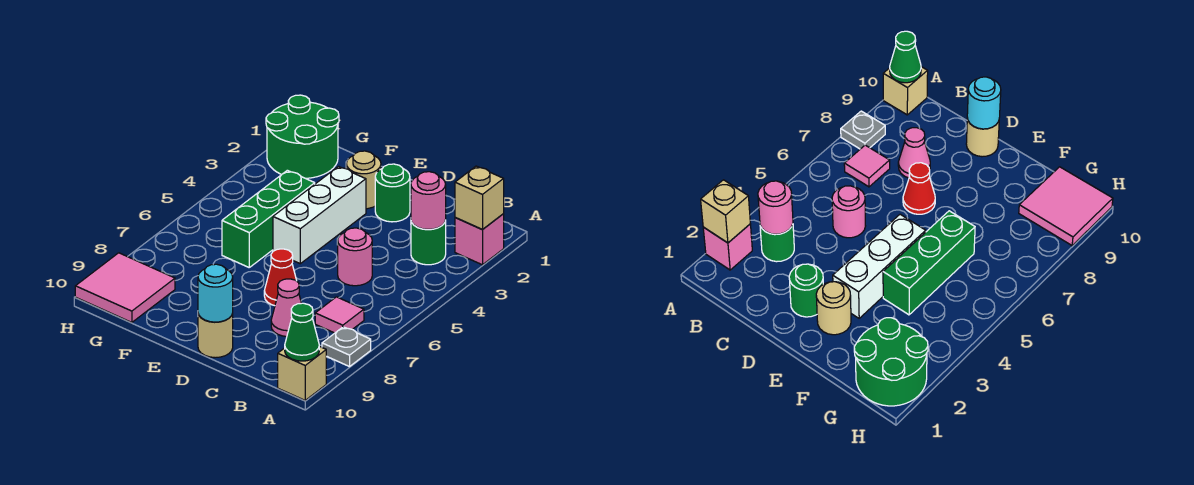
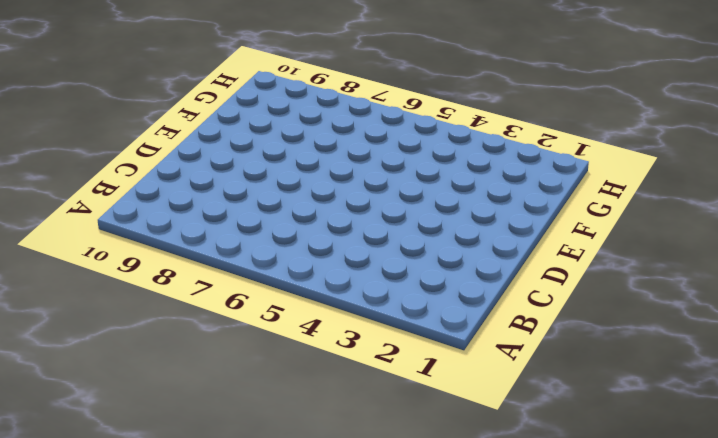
none -> pink brick A2 level 1
none -> grey plate A8 level 1
none -> tan brick A10 level 1

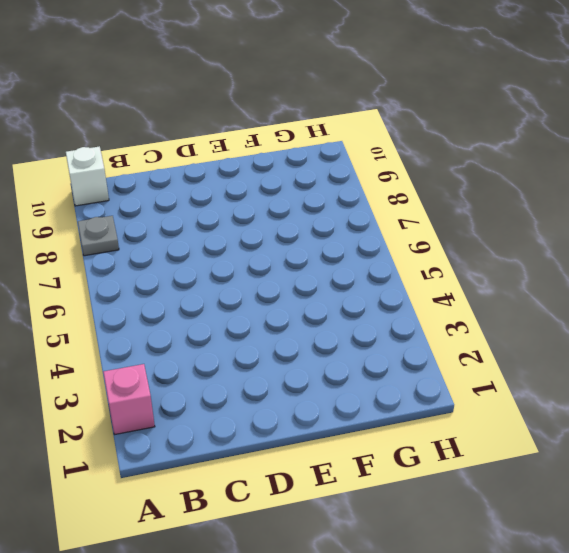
white brick A10 level 1 -> tan brick A10 level 1
none -> green round brick B3 level 1
none -> pink tile B7 level 1
none -> pink round brick C5 level 1

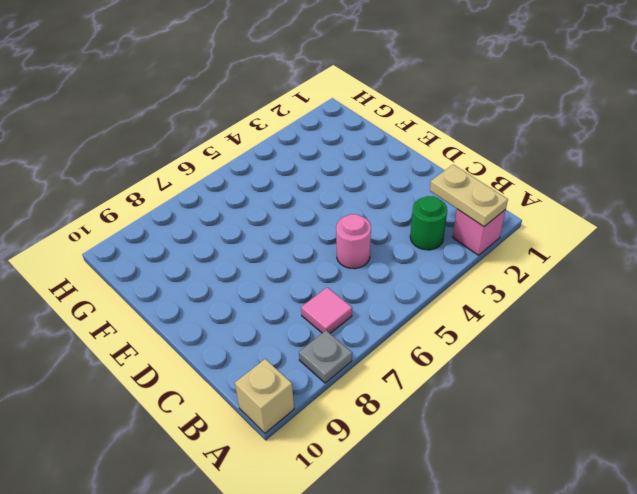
tan plate A2:B2 level 2 -> tan brick A2 level 2
none -> pink cone C8 level 1
none -> green round brick D2 level 1
none -> red cone D7 level 1

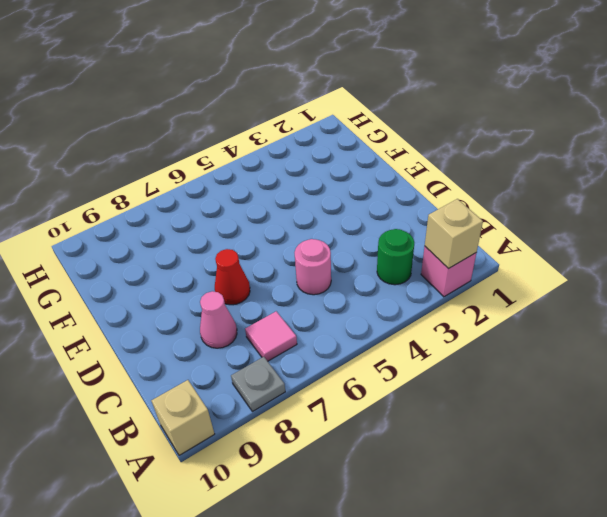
none -> green round brick D2 level 1
none -> tan round brick D10 level 1
none -> tan round brick E2 level 1

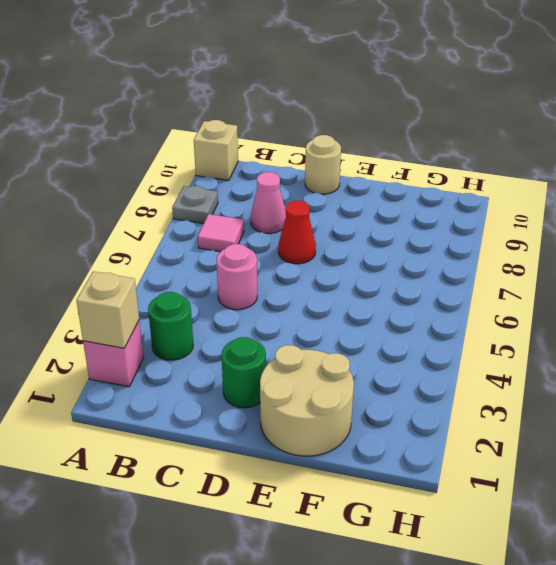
tan round brick E1:F2 level 1 -> tan round brick E2 level 1
none -> white brick E3:E5 level 1
none -> green brick F4:F6 level 1
none -> green round brick G1:H2 level 1

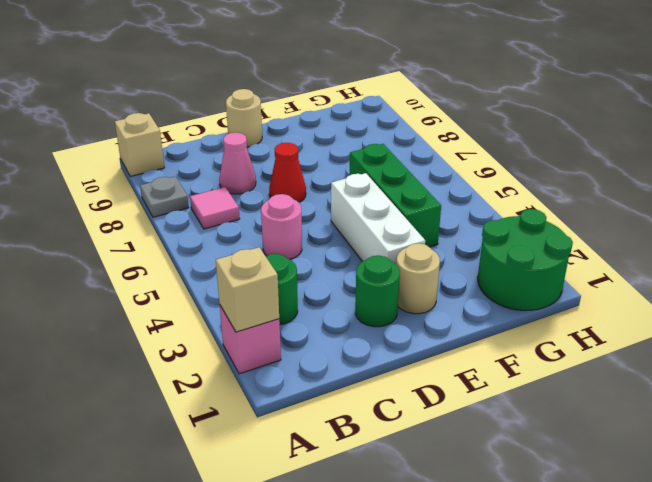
none -> pink tile G9:H10 level 1
none -> green cone A10 level 2
none -> pink round brick B3 level 2

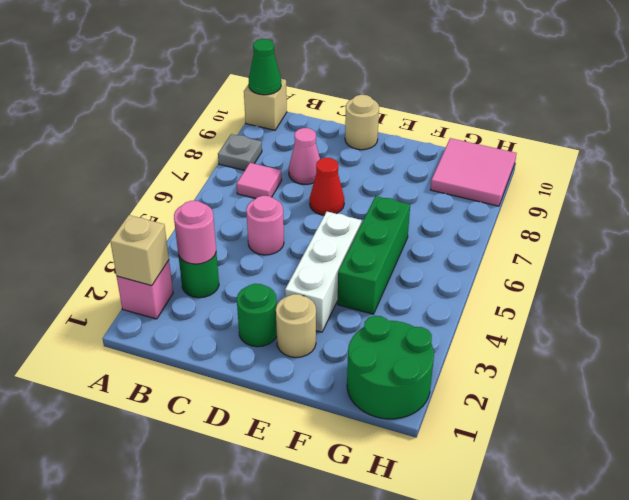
none -> cyan round brick D10 level 2

